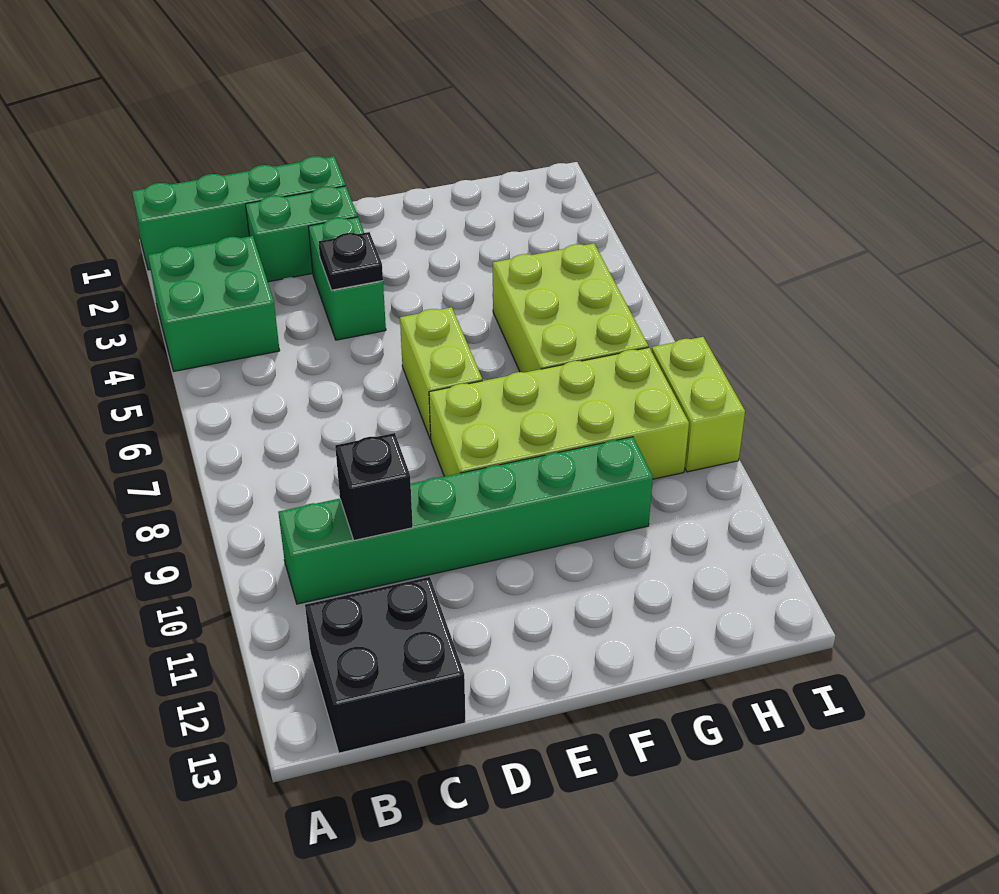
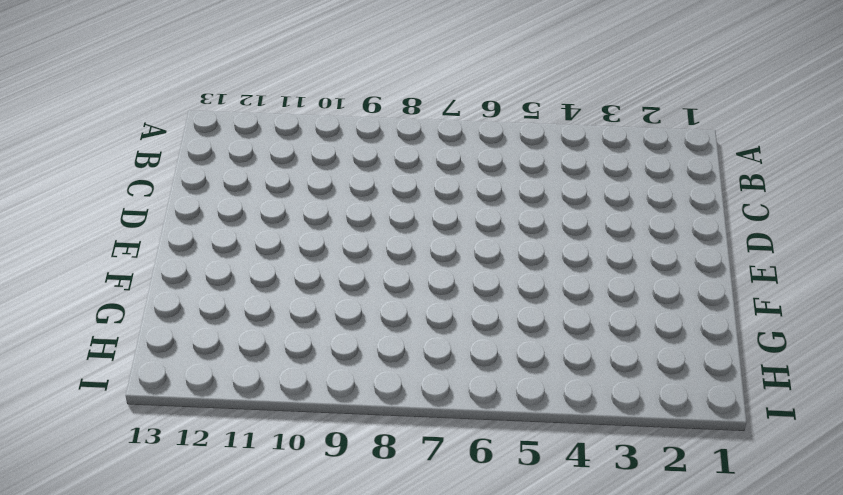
none -> green brick A1:D1 level 1
none -> green brick A3:B4 level 1
none -> green brick B10:G10 level 1

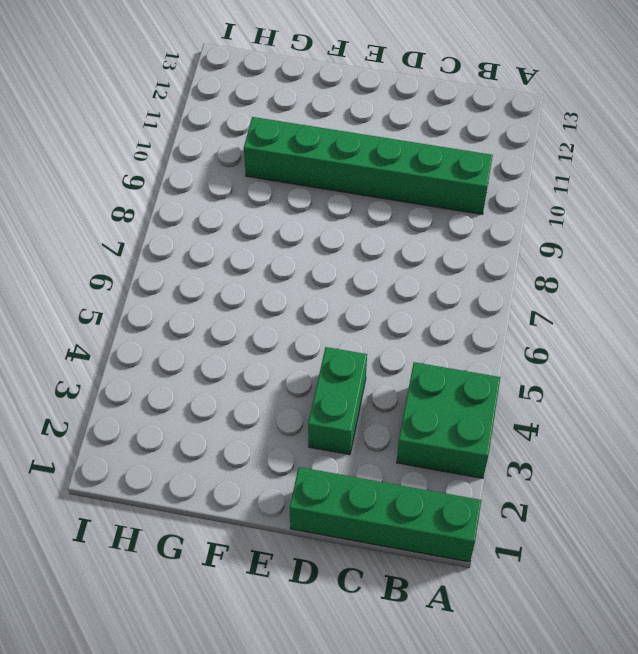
none -> black brick B12:C13 level 1
none -> green brick C2:D2 level 1
none -> lime brick E6:E7 level 1

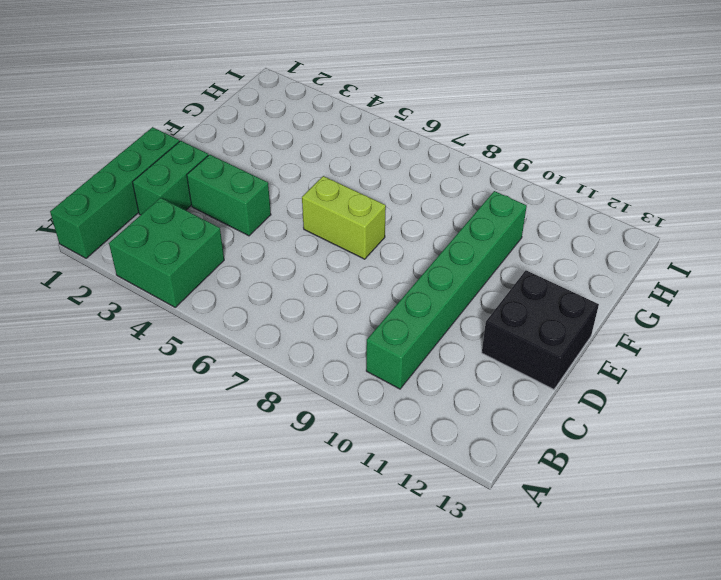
black brick D12:E13 level 1 -> black brick B12:C13 level 1
none -> lime brick E8:H9 level 1
none -> lime brick G5:H7 level 1
none -> lime brick I8:I9 level 1

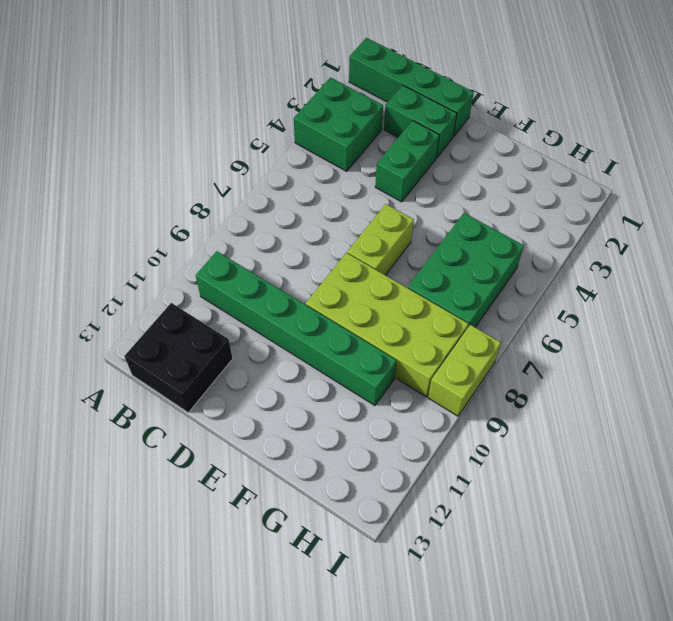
green brick G5:H7 level 1 -> lime brick G5:H7 level 1
none -> black brick C10 level 2
none -> black plate D4 level 2

